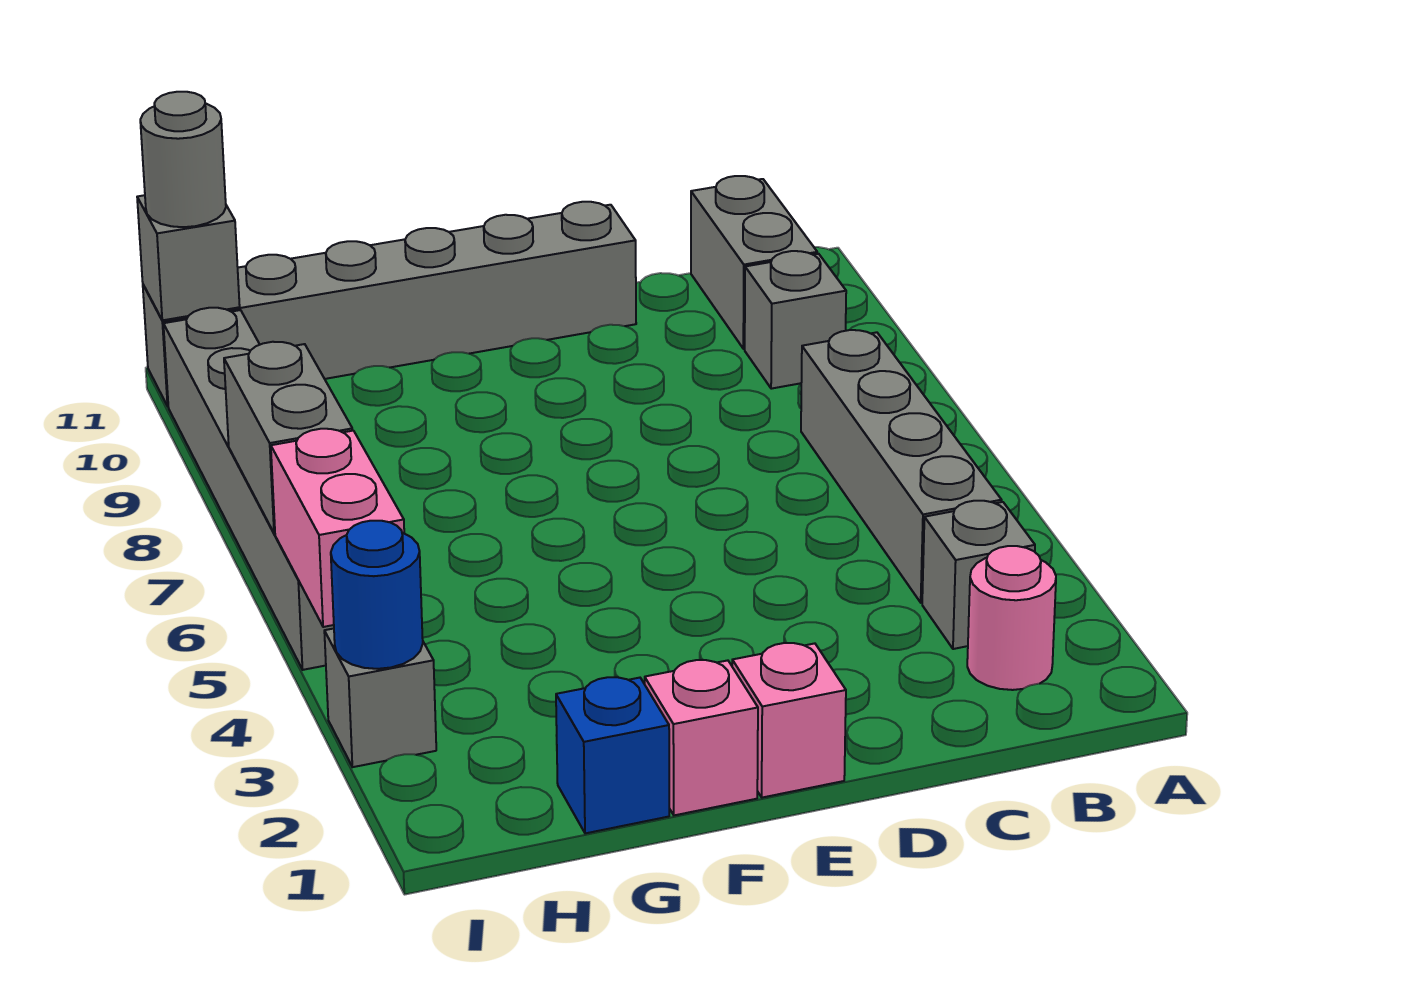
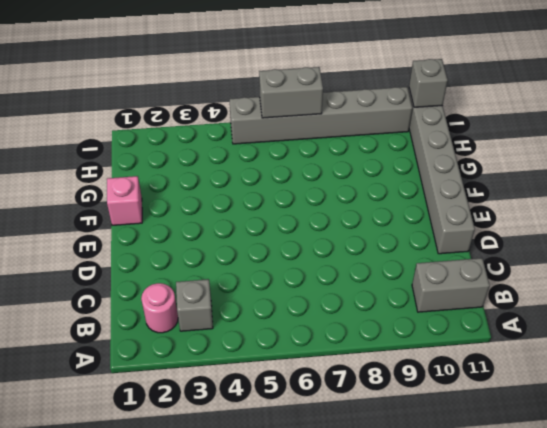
none -> grey brick B4:B7 level 1
none -> grey brick B9 level 1
none -> pink brick E1 level 1

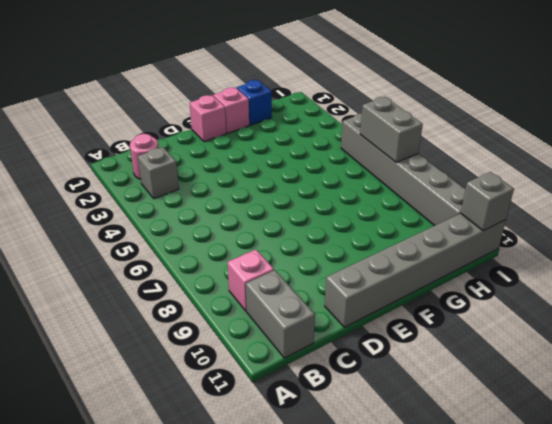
pink brick B9 level 1 -> grey brick B9 level 1
none -> grey brick B4:B7 level 1
none -> grey brick I3 level 1
none -> blue round brick I3 level 2

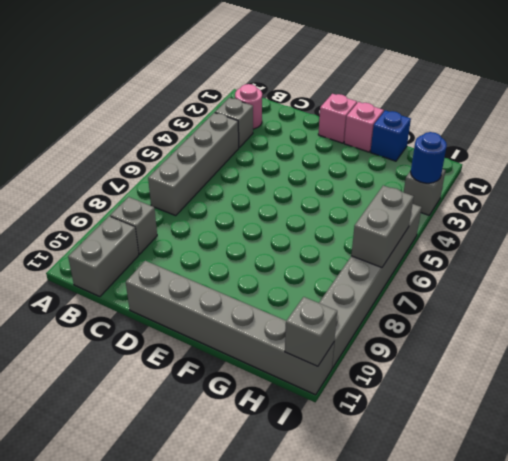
none -> pink brick I4:I5 level 2
none -> grey round brick I11 level 3

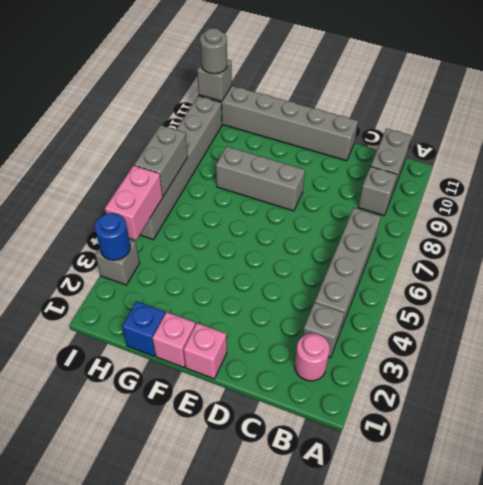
grey brick E8:G8 level 1 -> none

